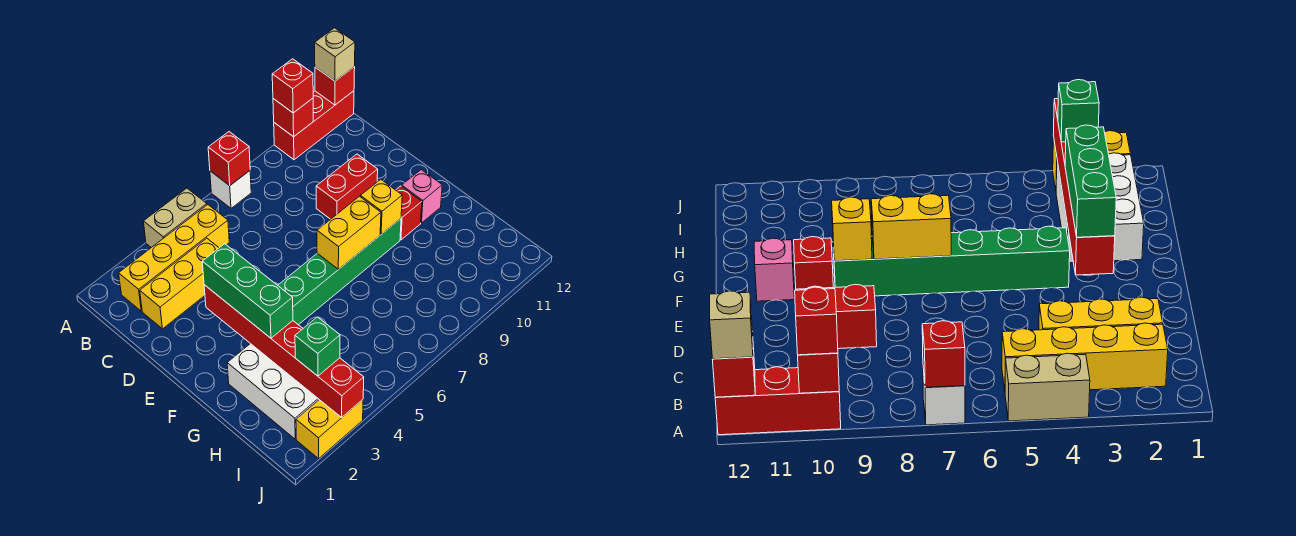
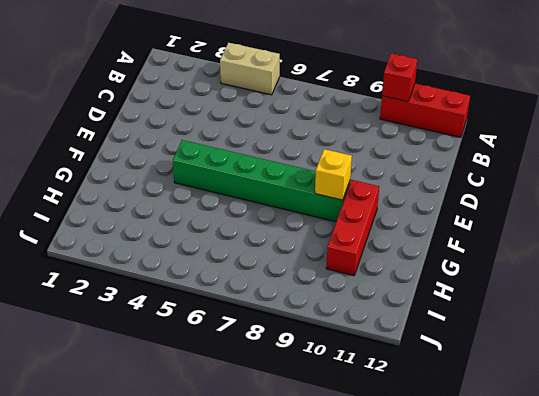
red brick F10:H10 level 1 -> red brick F10 level 1
none -> white brick A7 level 1
none -> yellow brick B2:B5 level 1
none -> yellow brick C2:C4 level 1

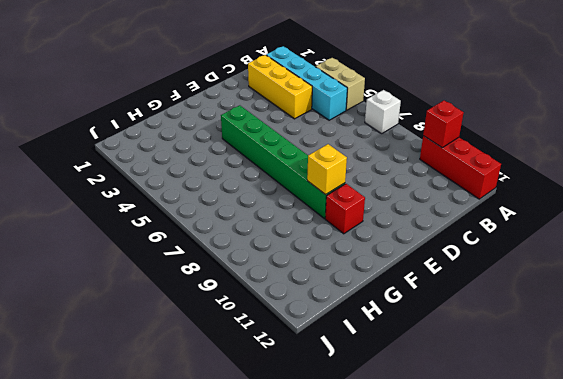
cyan brick B2:B5 level 1 -> yellow brick B2:B5 level 1
none -> red brick D9:D10 level 1
none -> pink brick F11 level 1
none -> white brick G2:I3 level 1

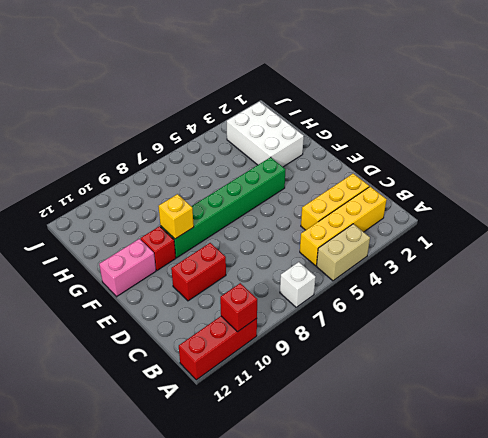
pink brick F11:F12 level 1 -> pink brick F11 level 1
none -> yellow brick J2:J3 level 1
none -> red brick A7 level 2
none -> red brick A12 level 2

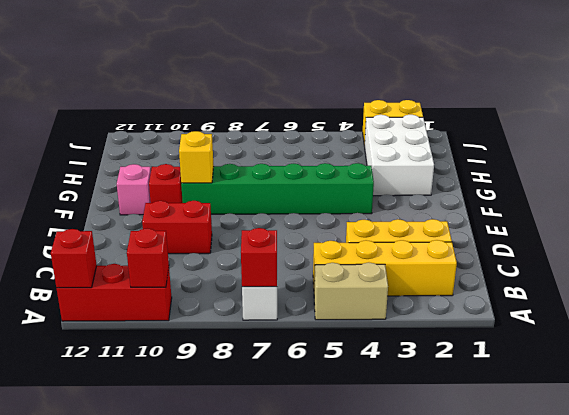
none -> red brick E3:J3 level 2
none -> yellow brick F7:F8 level 2
none -> red brick A10 level 3

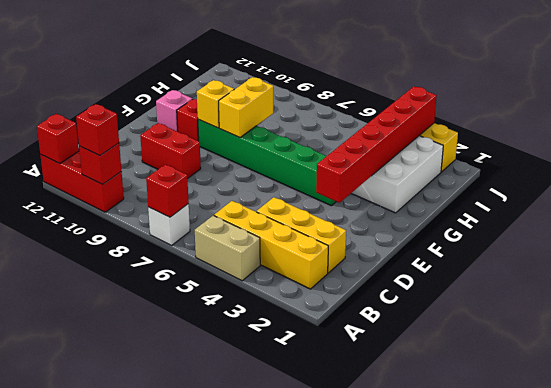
yellow brick F8:G8 level 2 -> yellow brick F7:F8 level 2
none -> tan brick A12 level 3
none -> green brick E3:G3 level 3
none -> green brick I3 level 3

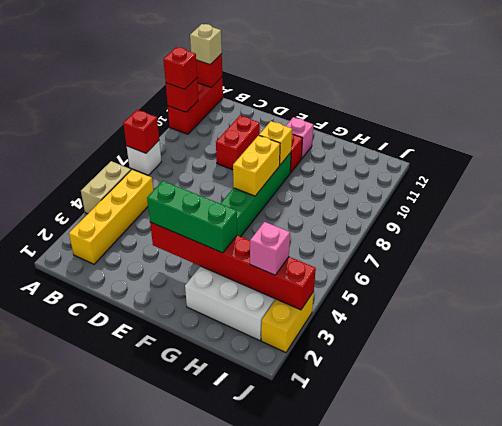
pink brick I3 level 3 -> green brick I3 level 3
none -> yellow brick C2:C4 level 1

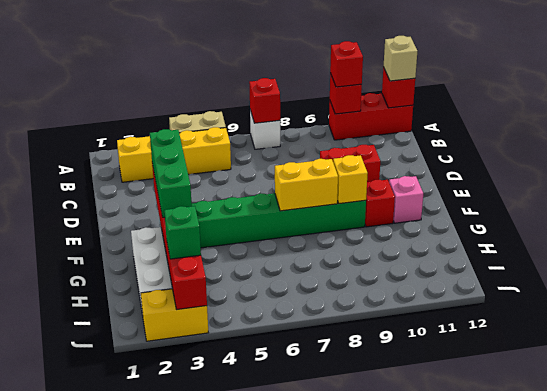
none -> yellow brick C2:C4 level 1

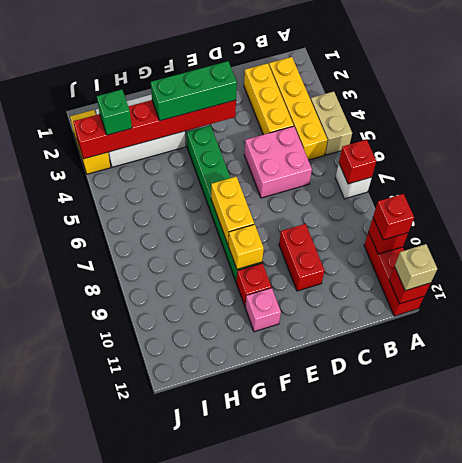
pink brick C5:D6 level 1 -> none

